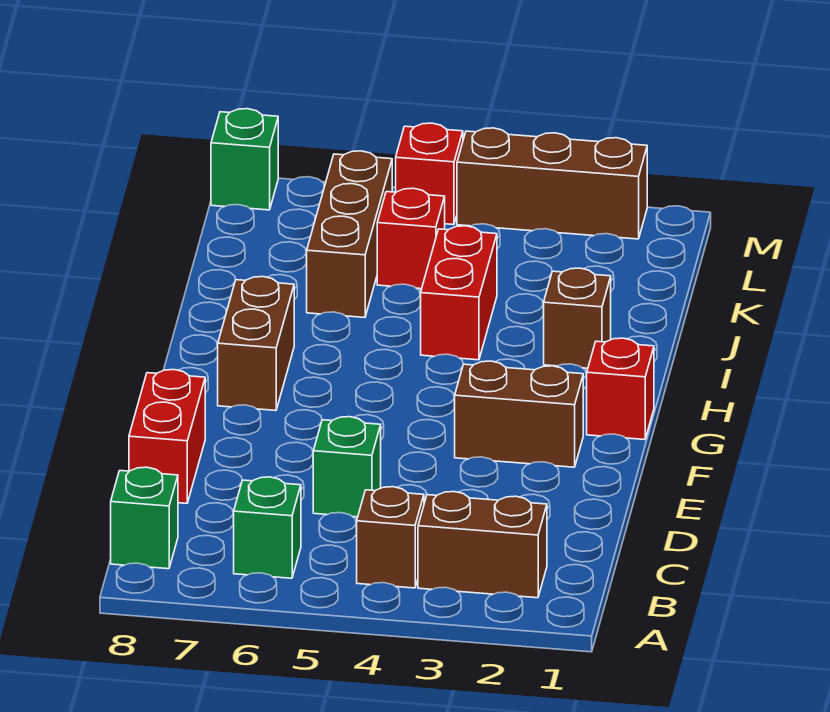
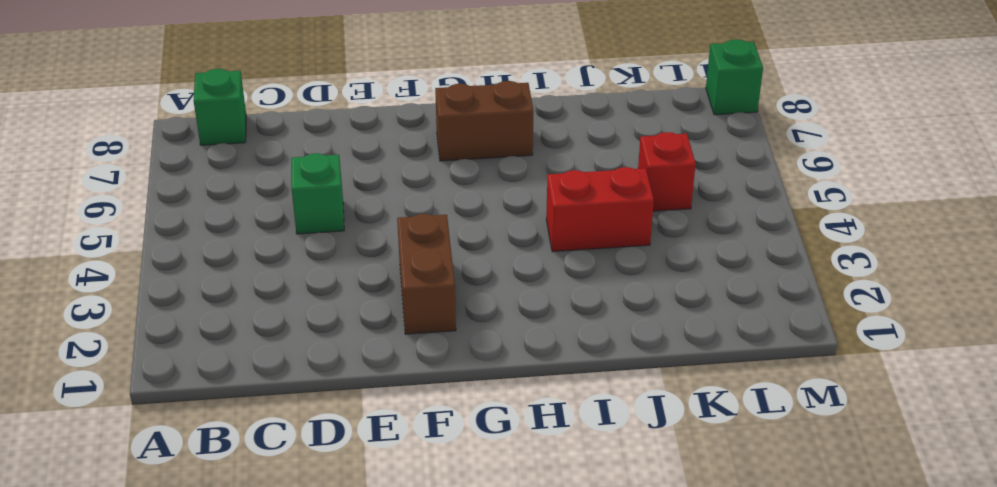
none -> brown brick B2:B3 level 1
none -> brown brick B4 level 1
none -> green brick B6 level 1

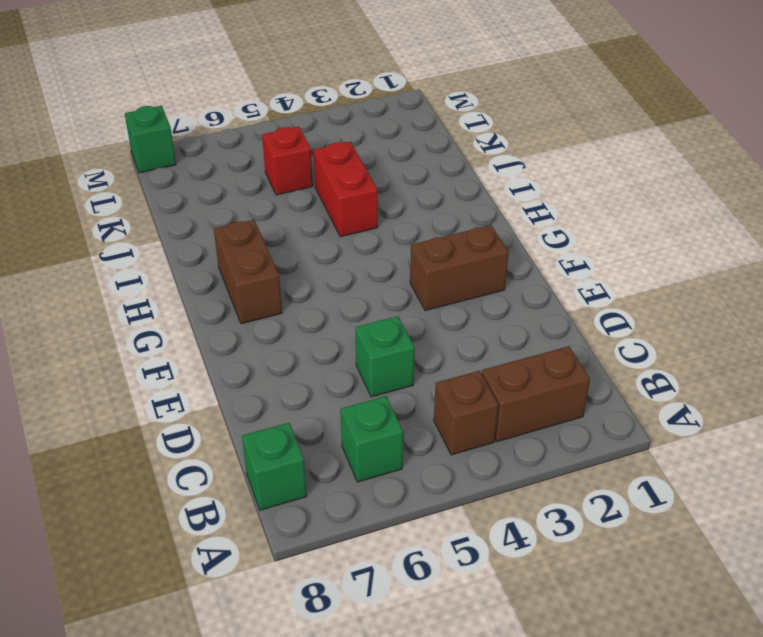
none -> red brick D8:E8 level 1
none -> red brick G1 level 1
none -> brown brick I2 level 1

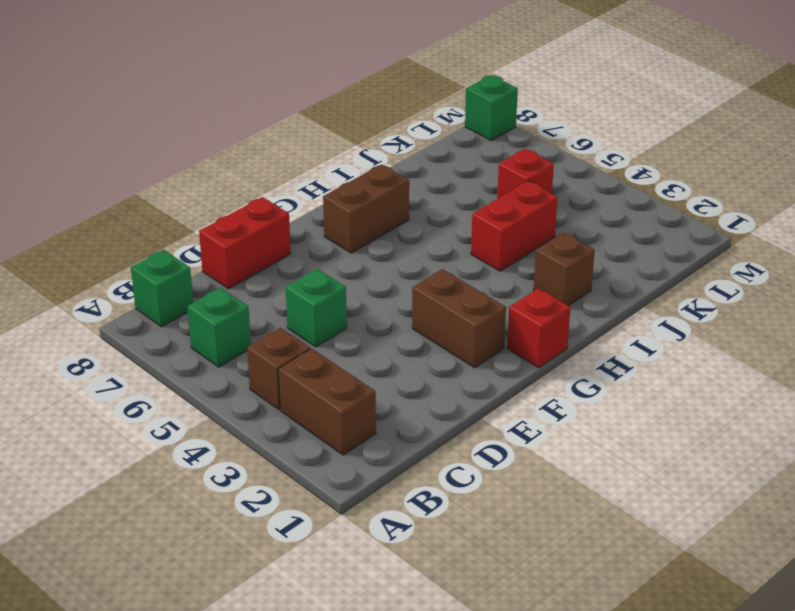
none -> brown brick J6:L6 level 1
none -> brown brick M2:M4 level 1
none -> red brick M5 level 1

